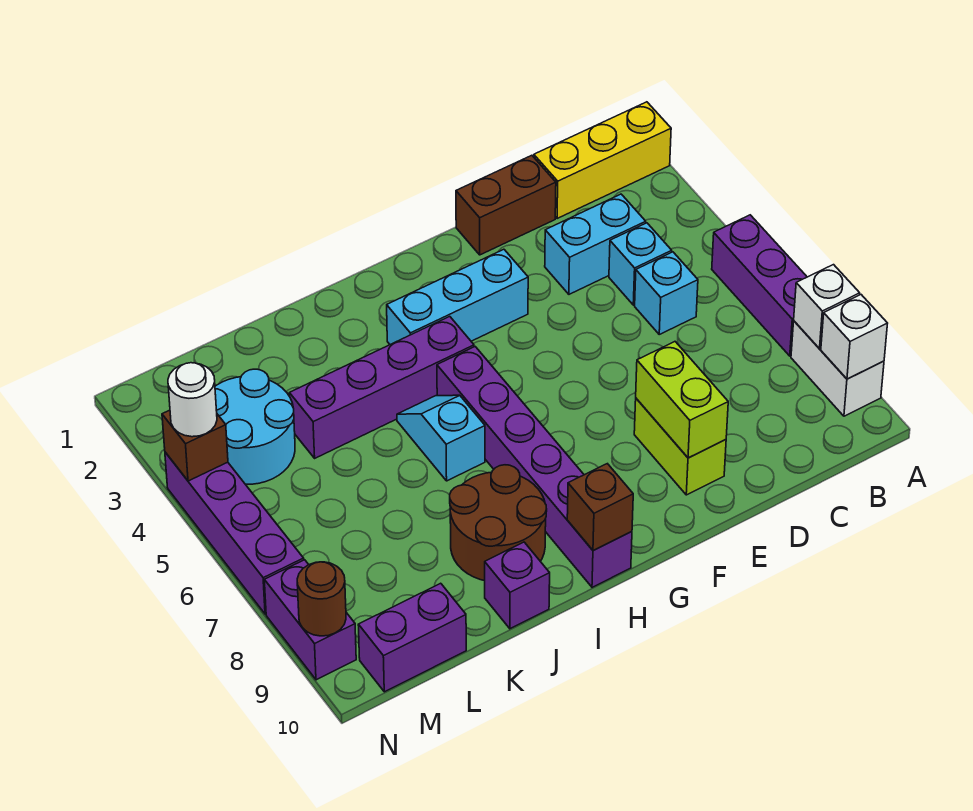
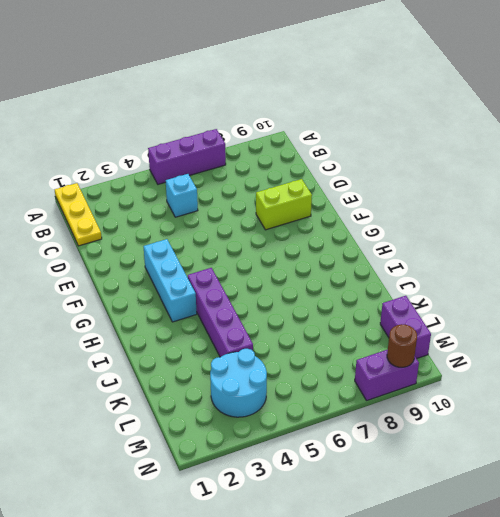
yellow plate A1:C1 level 1 -> yellow brick A1:C1 level 1
none -> white brick A8:A9 level 1
none -> cyan brick C3:D3 level 1
none -> cyan brick C4 level 1

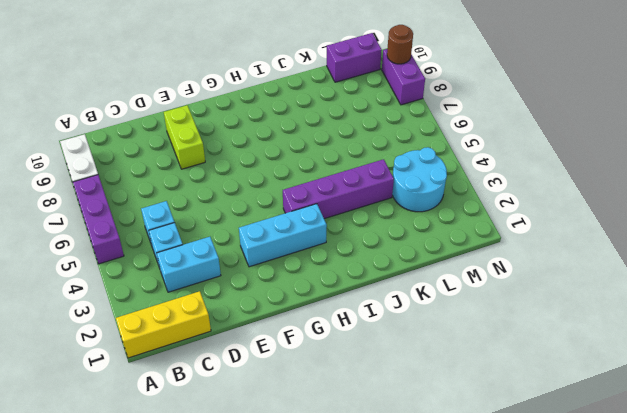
none -> brown brick D1:E1 level 1
none -> purple brick H5:H10 level 1
none -> cyan slope I5:I6 level 1 top 6

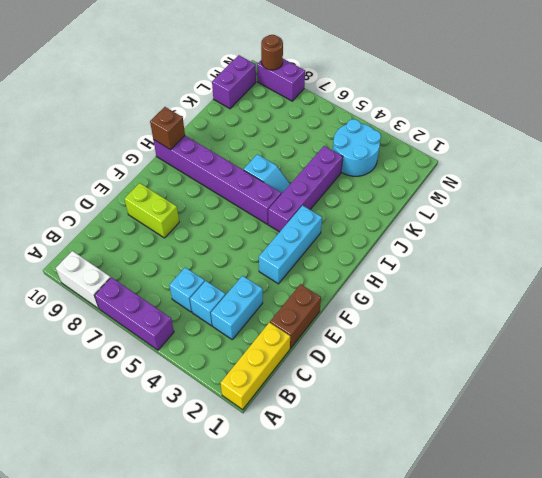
none -> brown round brick I8:J9 level 1
none -> purple brick J10 level 1
none -> purple brick N4:N7 level 1

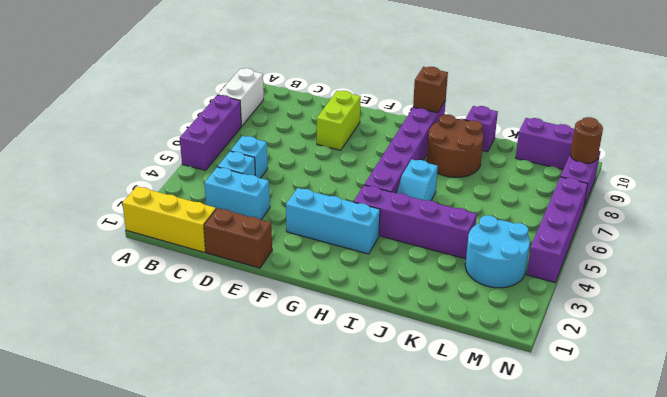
none -> white brick A8 level 2
none -> white brick A9 level 2
none -> lime brick E8:E9 level 2

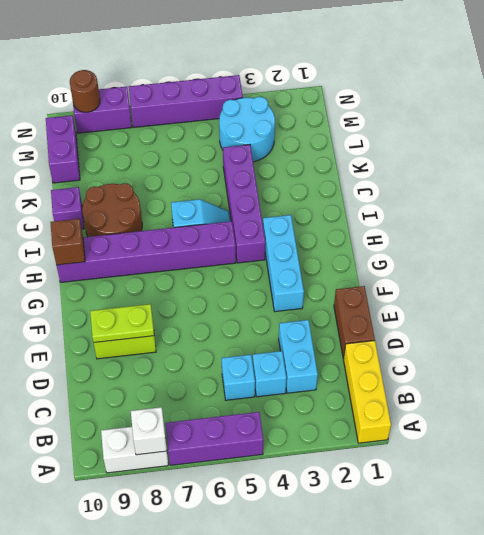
lime plate E8:E9 level 2 -> lime brick E8:E9 level 2
none -> white brick A9 level 2
none -> brown brick N4 level 2
none -> white round brick N4 level 3

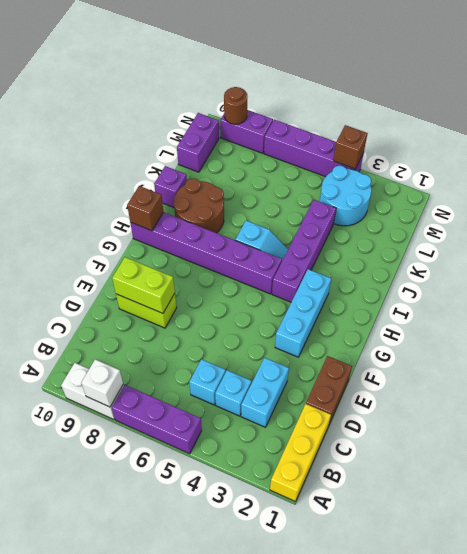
none -> white brick A9 level 2
none -> white round brick N4 level 3

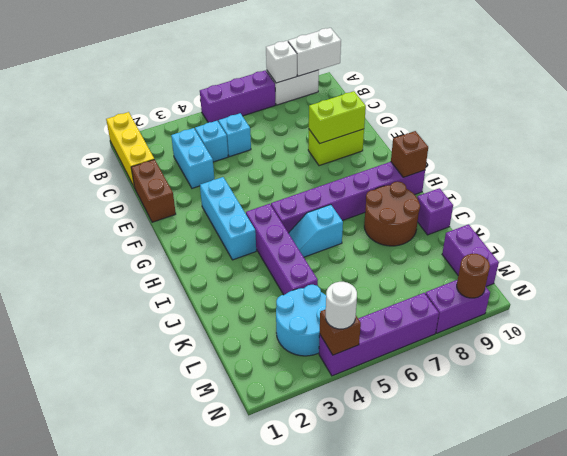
white brick A9:A10 level 2 -> white brick A9 level 2

